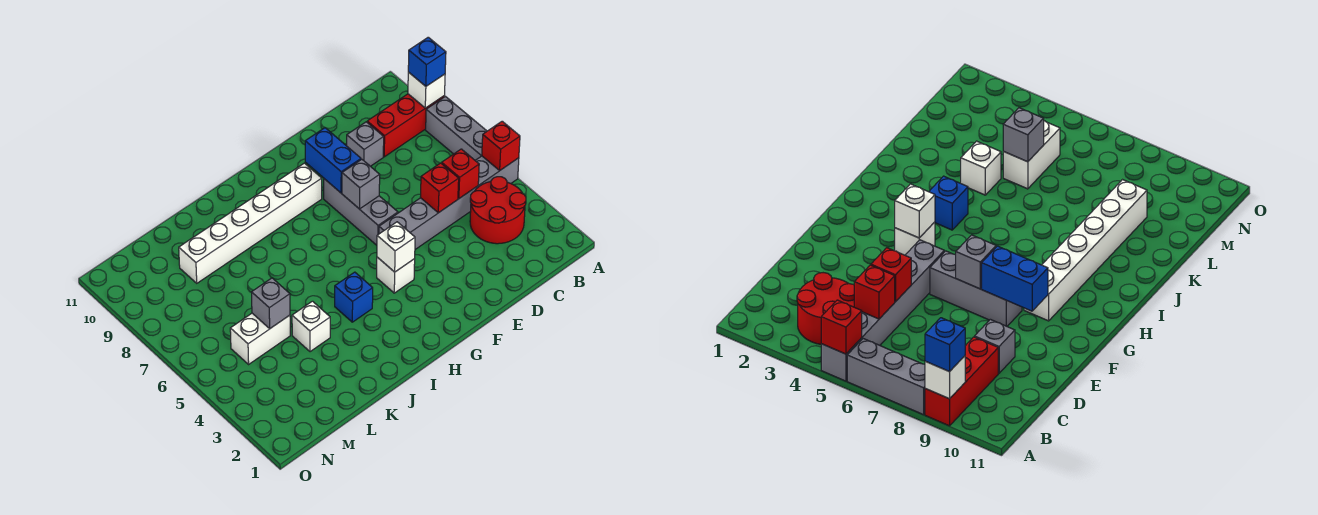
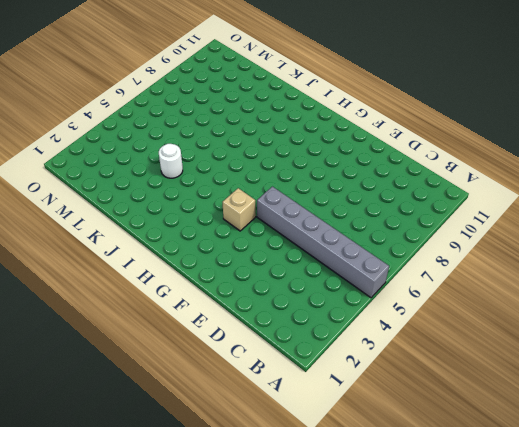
tan brick G4 level 1 -> white brick G4 level 1
white round brick K4 level 1 -> white brick K4 level 1
none -> grey brick A6:A8 level 1
none -> red brick A9:C9 level 1
none -> red round brick B3:C4 level 1

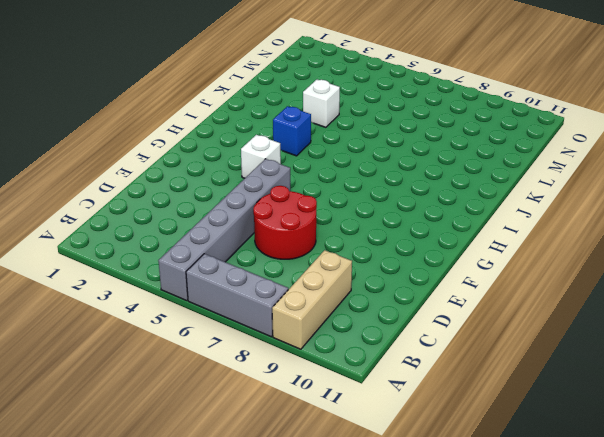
tan brick A9:C9 level 1 -> red brick A9:C9 level 1
red round brick D6:E7 level 1 -> red round brick B3:C4 level 1
none -> grey brick D9 level 1
none -> grey brick F6:F8 level 1
none -> white brick G9:L9 level 1

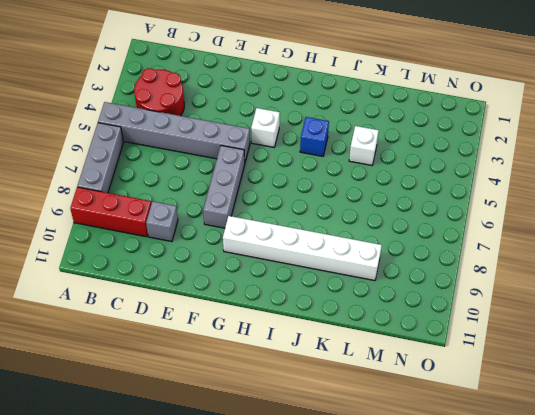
none -> white brick L5:M5 level 1
none -> red brick A5 level 2
none -> white brick A9 level 2

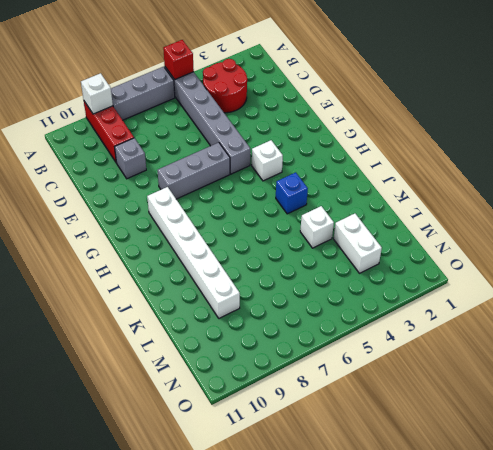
white brick L3:M3 level 1 -> white brick L5:M5 level 1
none -> red brick C5 level 2
none -> red brick D5 level 2
none -> grey brick F7 level 2

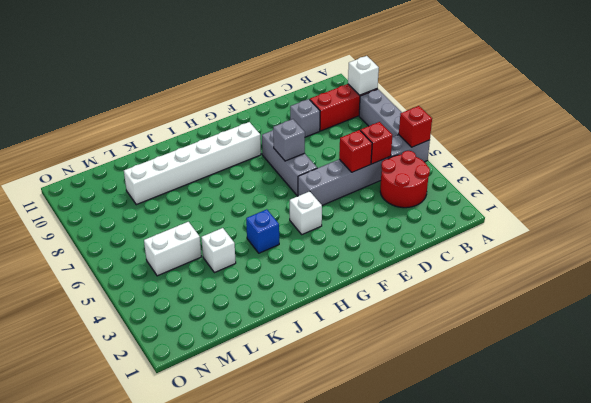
none -> blue brick F8:F9 level 2
none -> white brick G4 level 2
none -> grey brick L5 level 2

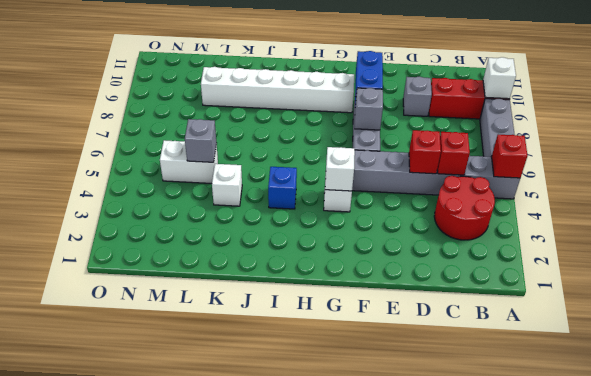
none -> blue brick A9 level 3

